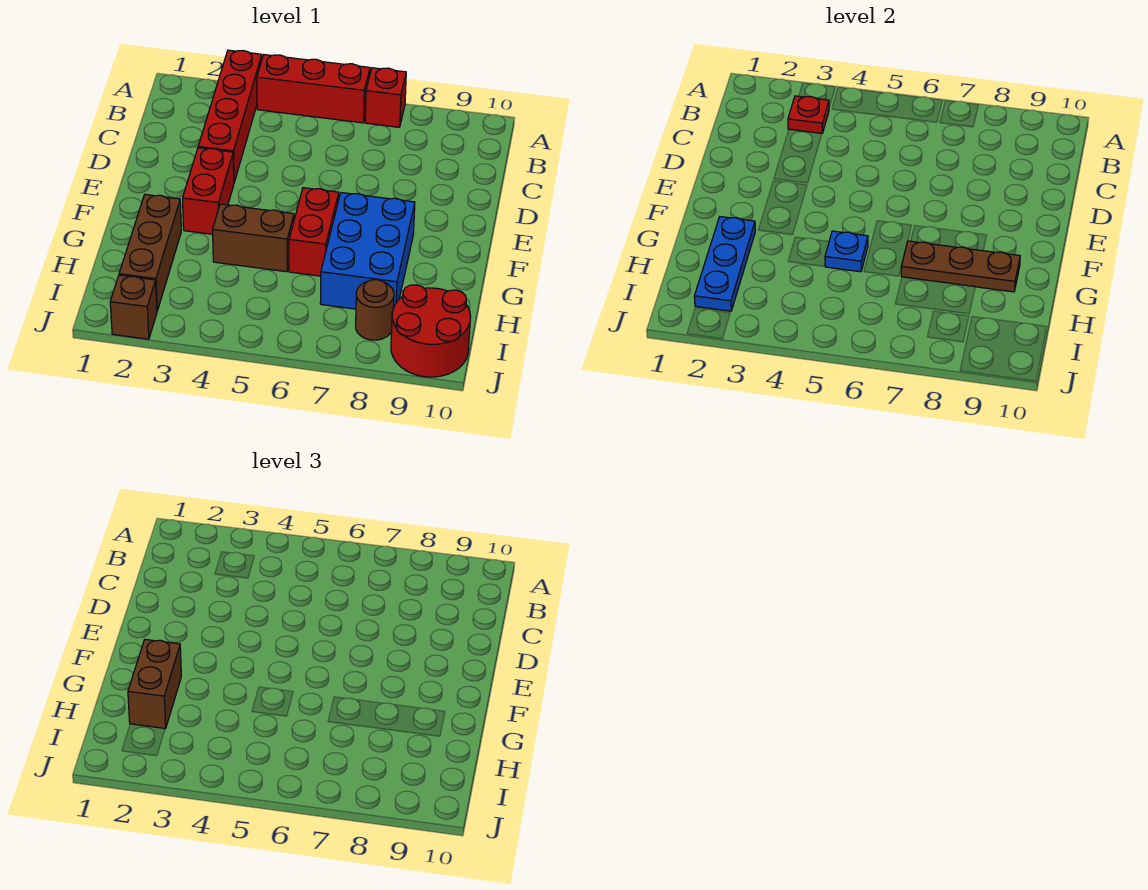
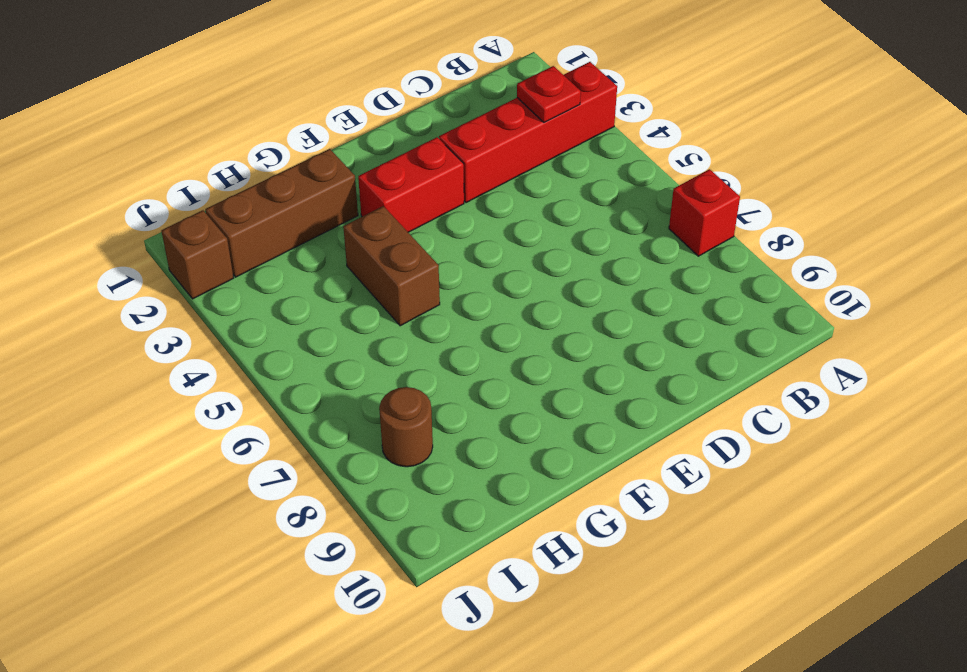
none -> red brick A4:A6 level 1
none -> red brick F6:G6 level 1
none -> blue brick F7:H8 level 1

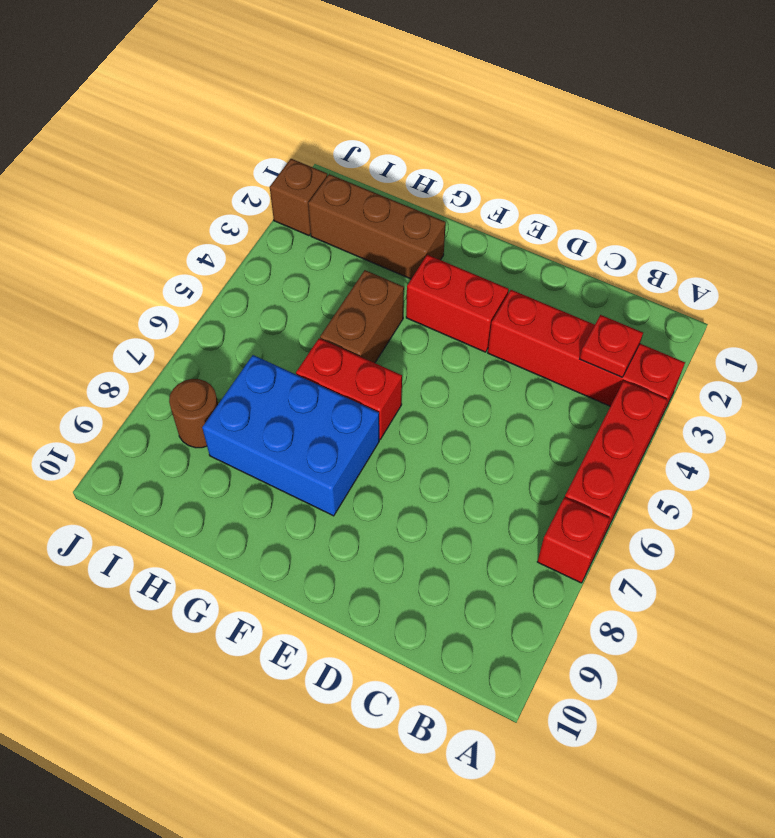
none -> red round brick I9:J10 level 1
none -> blue plate G2:I2 level 2
none -> blue plate G5 level 2

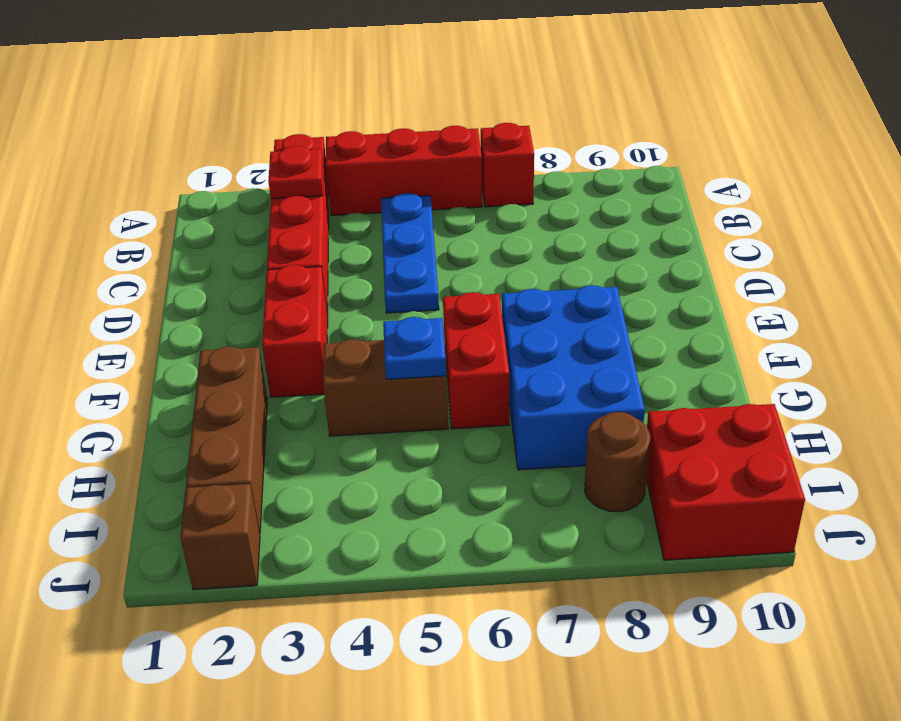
blue plate B5:D5 level 1 -> blue plate G2:I2 level 2
red brick I9:J10 level 1 -> red round brick I9:J10 level 1
none -> brown plate G7:G9 level 2
none -> brown brick G2:H2 level 3

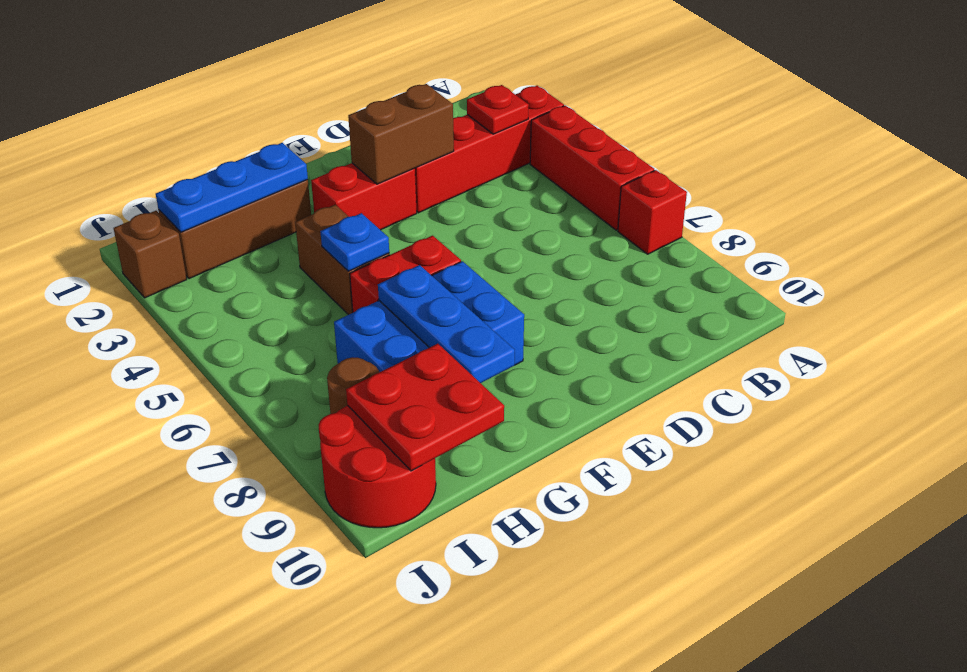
brown brick D3:E3 level 2 -> brown brick G2:H2 level 3
blue plate G7:G9 level 2 -> brown plate G7:G9 level 2
red plate H9:I10 level 2 -> none

